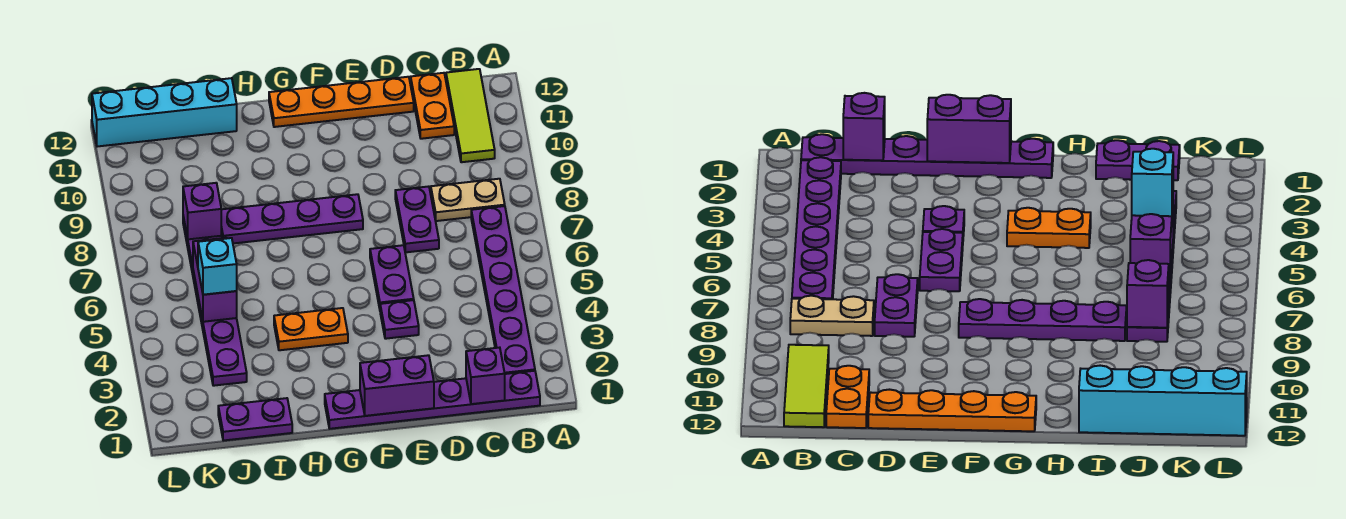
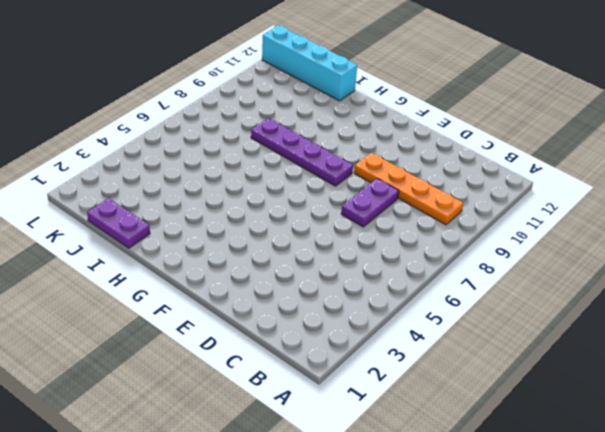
orange plate B9:E9 level 1 -> orange plate D12:G12 level 1
none -> purple plate B1:G1 level 1
none -> purple plate B2:B7 level 1
none -> tan plate B8:C8 level 1

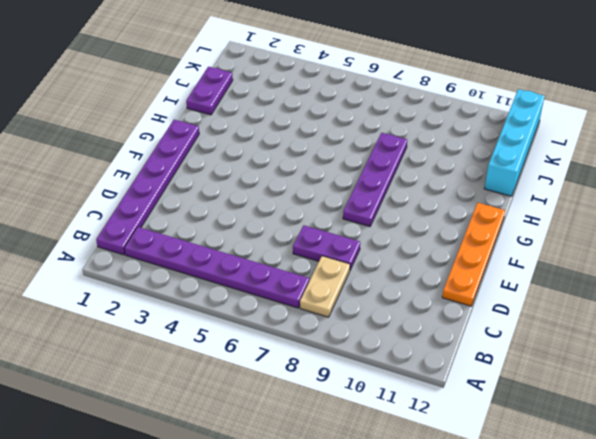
none -> lime tile B10:B12 level 1
none -> orange plate C11:C12 level 1
none -> purple plate E4 level 1

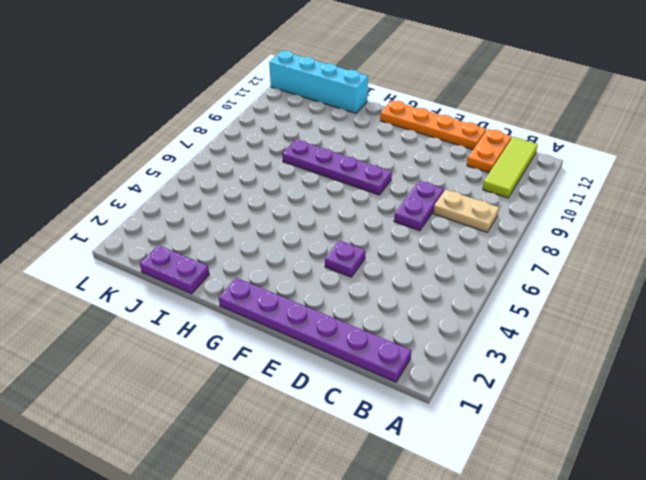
none -> purple plate B2:B7 level 1
none -> purple plate E5:E6 level 1
none -> orange plate G4:H4 level 1

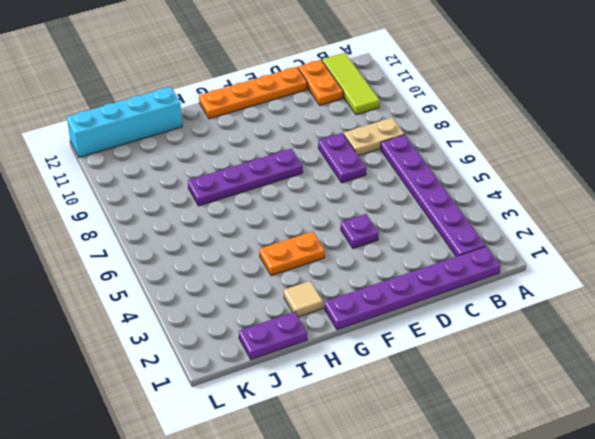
tan tile H2 level 1 -> none
none -> purple plate E5:E6 level 1
none -> purple plate J3:J8 level 1
none -> purple brick C1 level 2

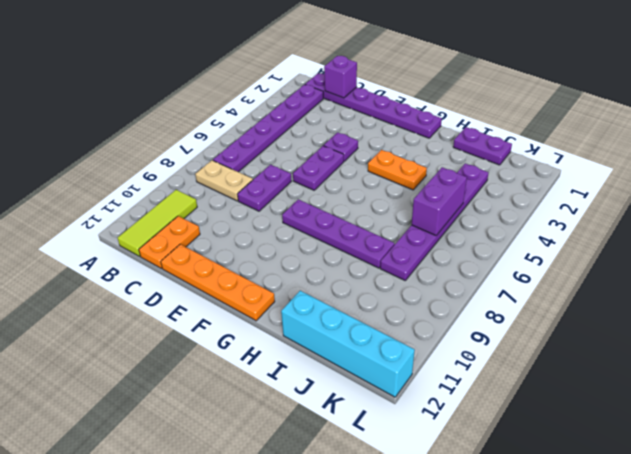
none -> purple brick E1:F1 level 2
none -> purple brick J8 level 2
none -> cyan brick J5 level 3

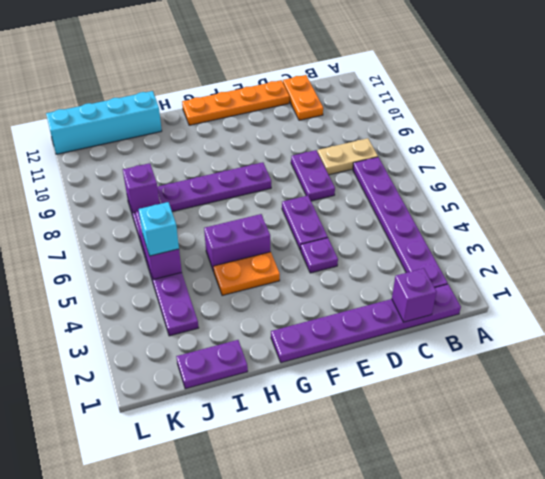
purple brick G5:H5 level 1 -> purple brick E1:F1 level 2
none -> lime tile B10:B12 level 1

